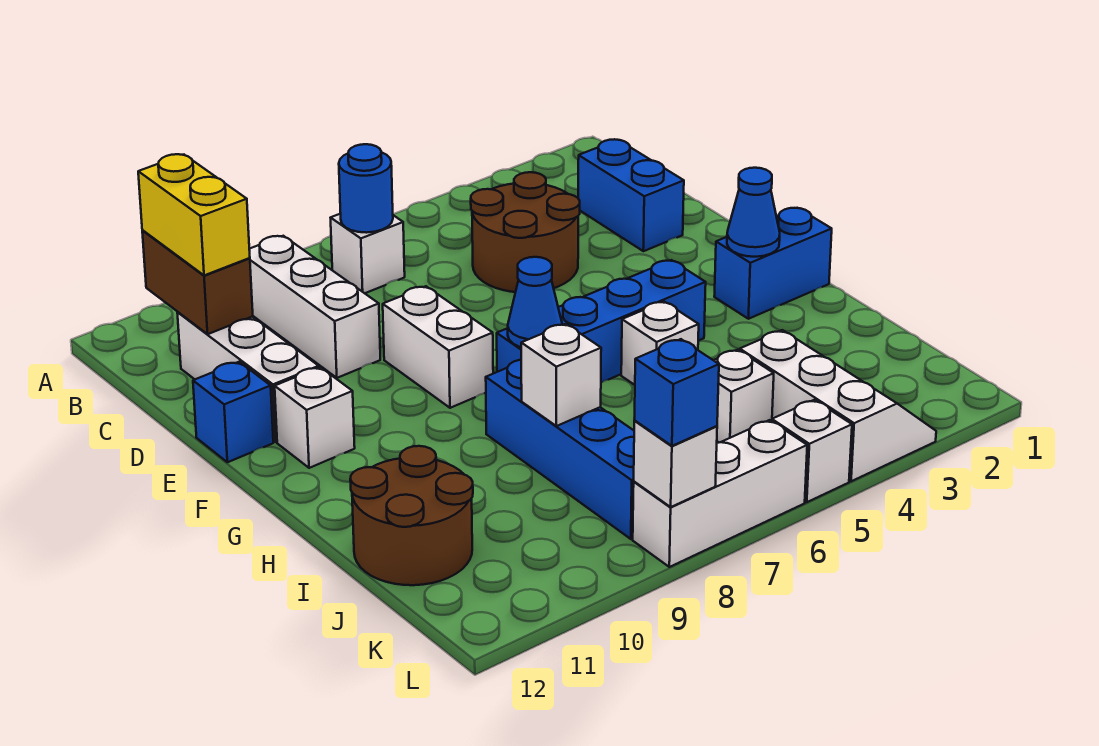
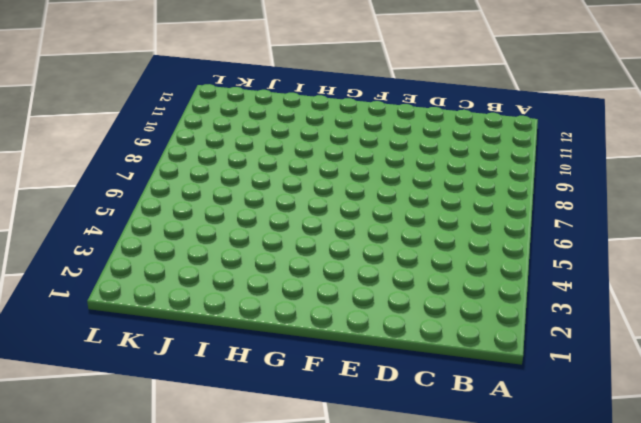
none -> white brick B7 level 1
none -> white brick B9:D9 level 1
none -> blue brick C2:D2 level 1

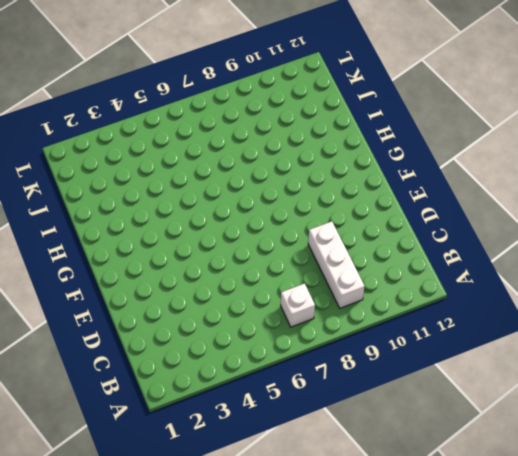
none -> blue brick C2:D2 level 1
none -> brown round brick C4:D5 level 1
none -> white brick C11:E11 level 1

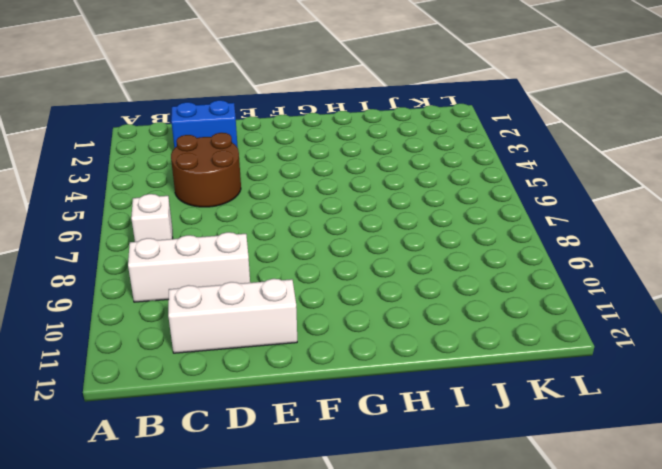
none -> white brick E8:F8 level 1
none -> blue brick E12 level 1
none -> white brick F11 level 1

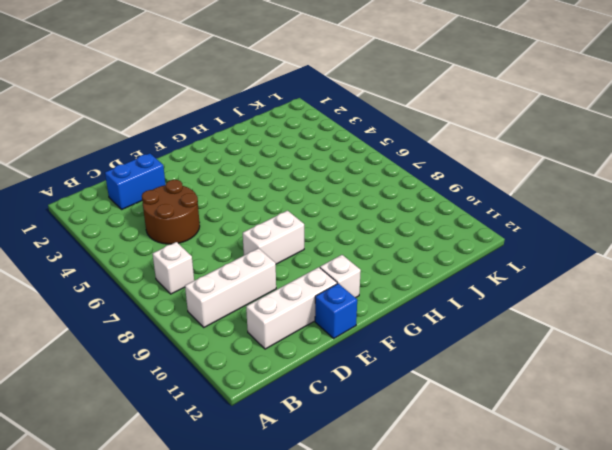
none -> blue brick G1:G2 level 1
none -> blue brick G4:G7 level 1
none -> white brick H5 level 1

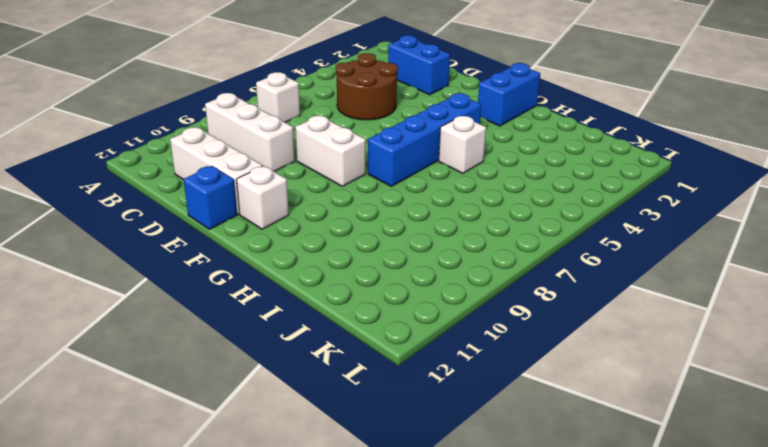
none -> blue brick H8:K8 level 1
none -> brown round brick I11:J12 level 1
none -> white slope J3:L4 level 1 top 4

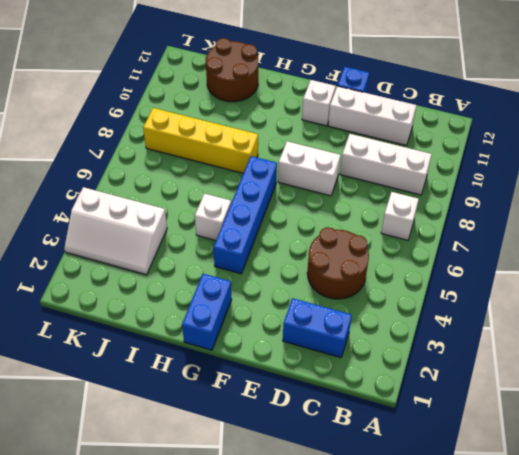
yellow brick H8:K8 level 1 -> blue brick H8:K8 level 1
none -> white brick J5 level 1
none -> white brick L5 level 1
none -> white brick L6:L8 level 1

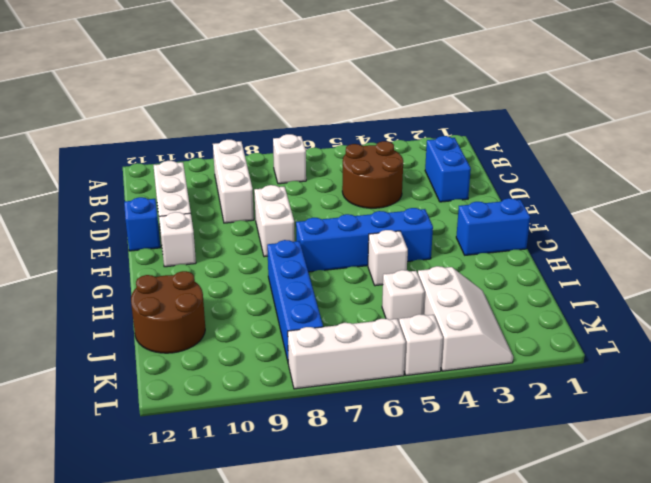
none -> blue round brick B7 level 2
none -> brown brick B11:C11 level 2
none -> blue cone G2 level 2

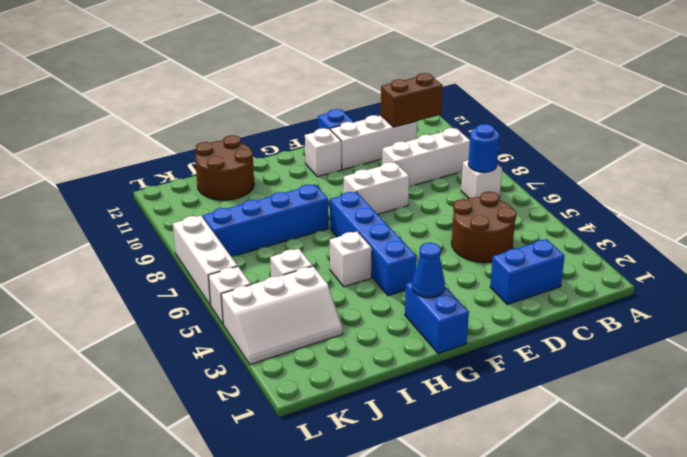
none -> blue cone G7 level 2
none -> white brick I8 level 2
none -> white brick L8 level 2

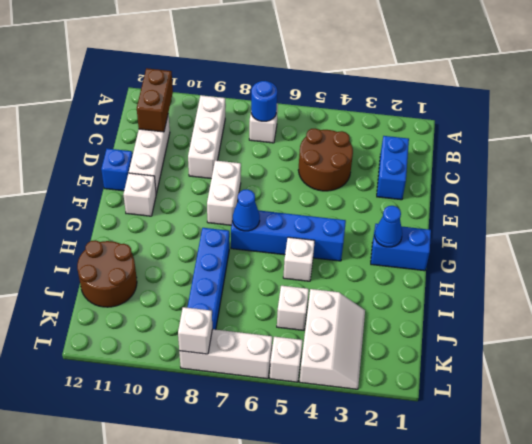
none -> white brick I8 level 2
none -> yellow brick B11:C11 level 3
none -> blue brick L8 level 3

